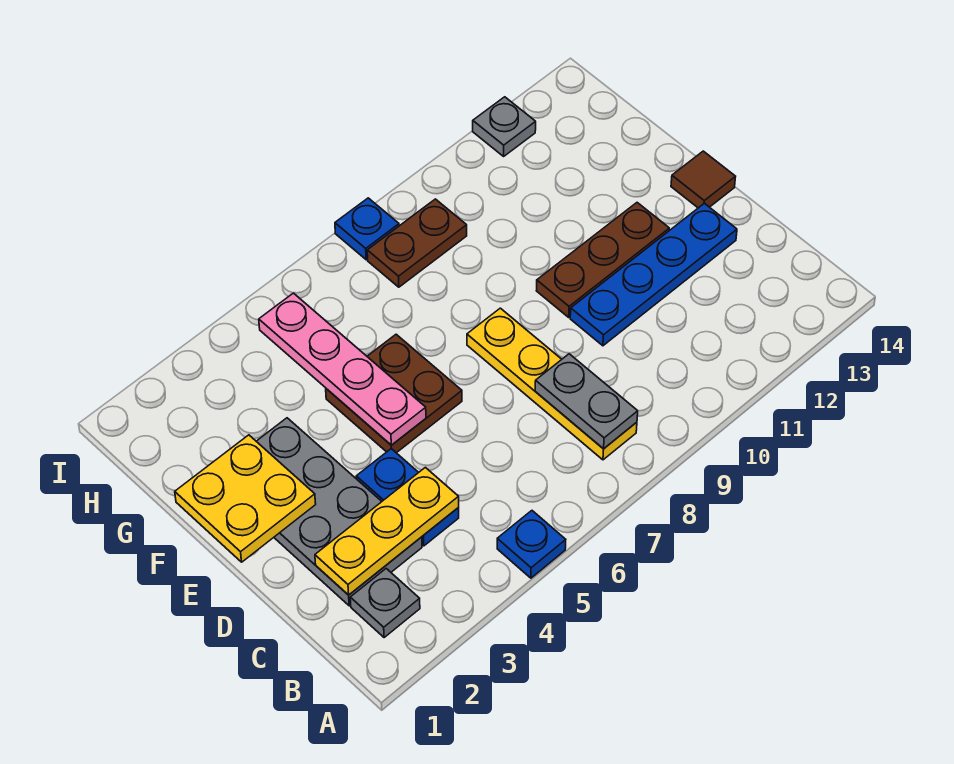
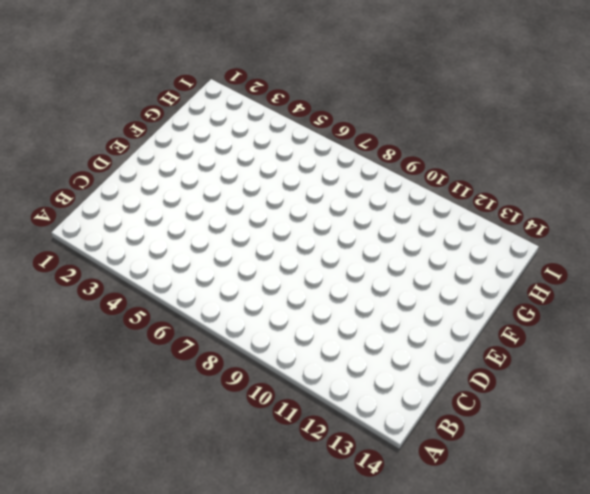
none -> blue plate A5 level 1
none -> grey plate B2 level 1
none -> yellow plate B8:E8 level 1

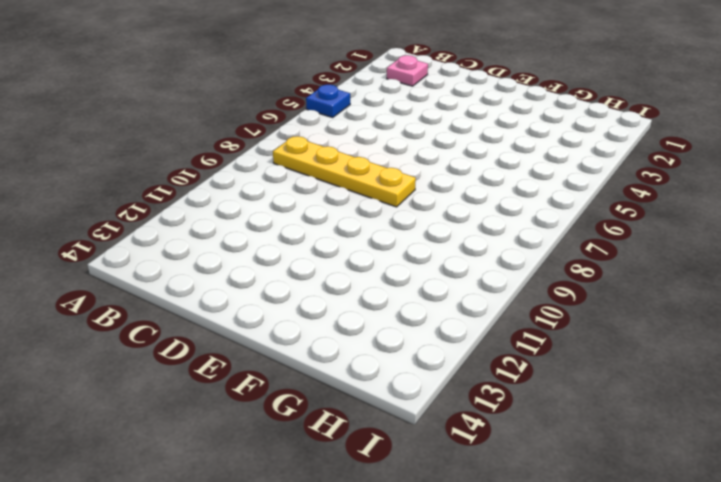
pink plate B2 level 1 -> grey plate B2 level 1
none -> grey plate C2:F3 level 1
none -> blue plate C4:D4 level 1
none -> blue plate D10:D13 level 1

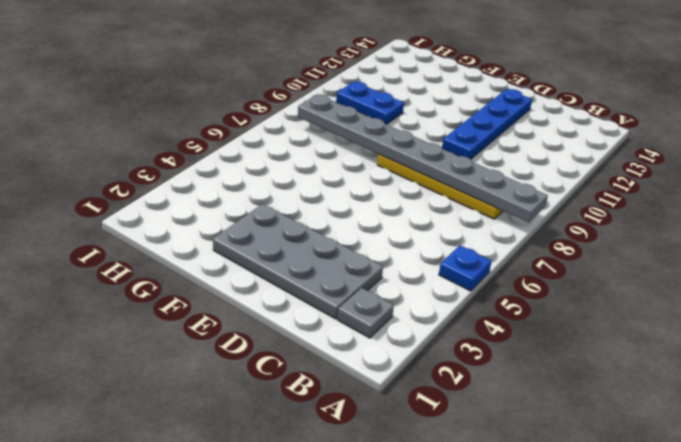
grey plate A8:H8 level 2 -> grey plate B8:C8 level 2
blue plate G10:H10 level 1 -> blue plate C4:D4 level 1
none -> brown plate E5:F6 level 1
none -> brown plate E10:E12 level 1
none -> brown tile E14 level 1

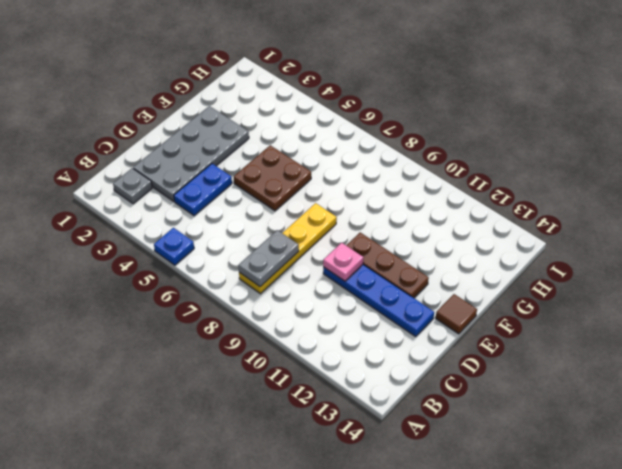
pink plate D10 level 2 -> none
none -> brown plate H8:H9 level 1
none -> blue plate I8 level 1
none -> grey plate I12 level 1

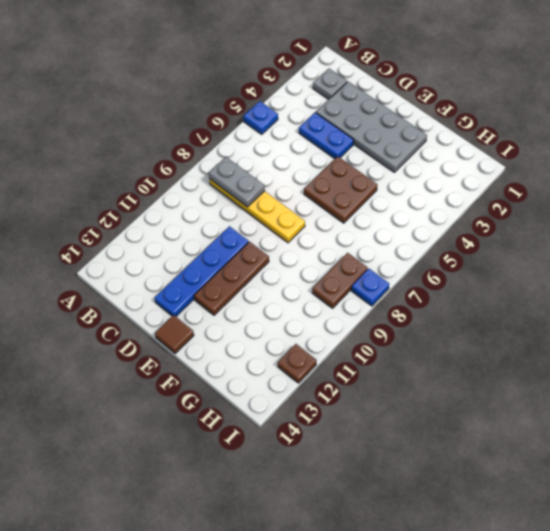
brown plate I12 level 1 -> grey plate I12 level 1
none -> yellow plate C2:C4 level 2
none -> yellow plate E1:F2 level 2
none -> pink plate E5:H5 level 2

